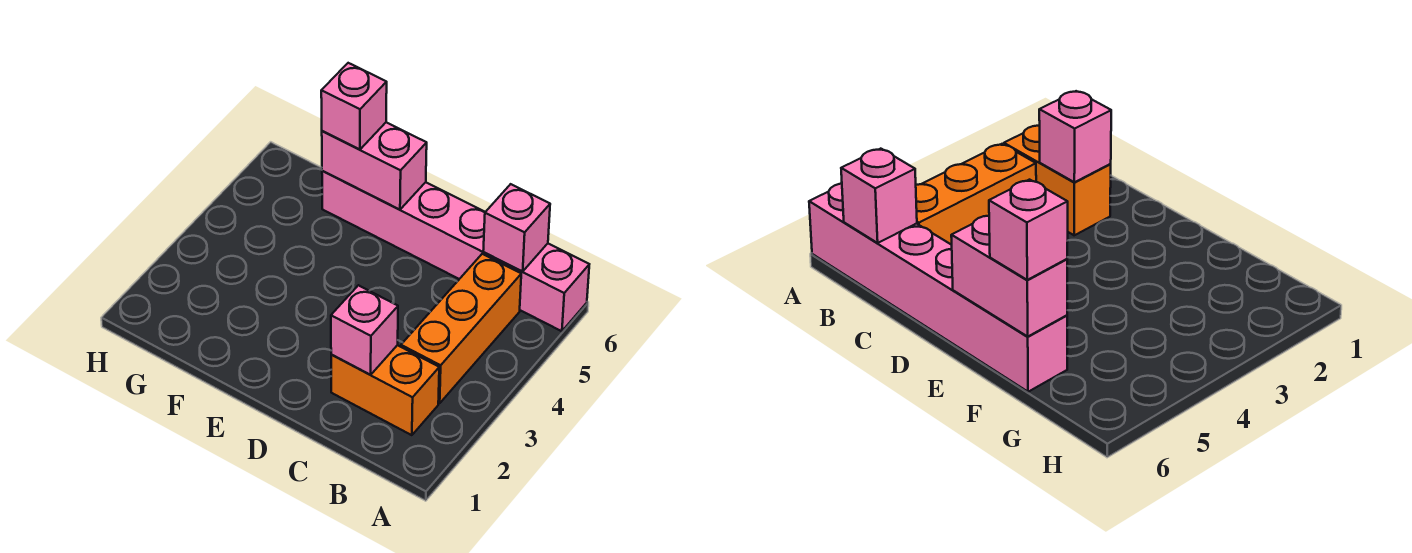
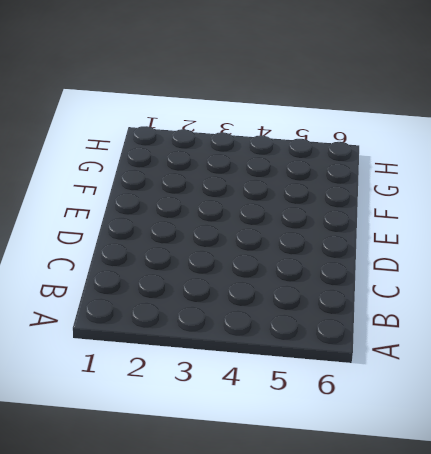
none -> pink brick A6:F6 level 1
none -> orange brick B2:C2 level 1

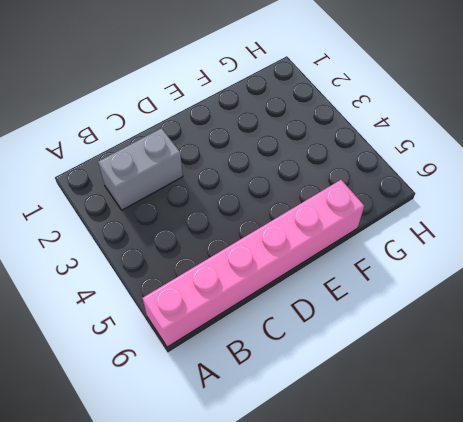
grey brick B2:C2 level 1 -> orange brick B2:C2 level 1
none -> orange brick B3:B5 level 1
none -> pink brick B6 level 2

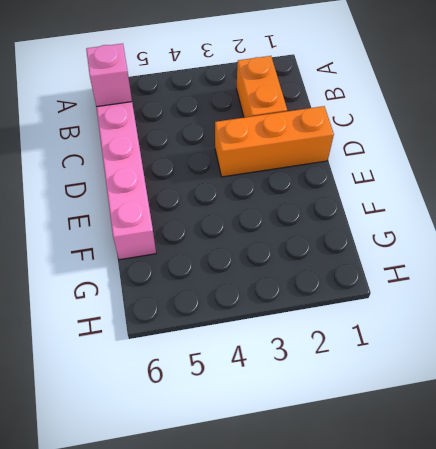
orange brick D1:D3 level 1 -> orange brick B3:B5 level 1
none -> pink brick C2 level 2
none -> pink brick E6:F6 level 2

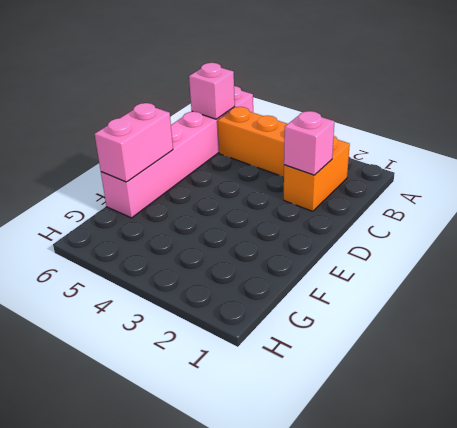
none -> pink brick F6 level 3

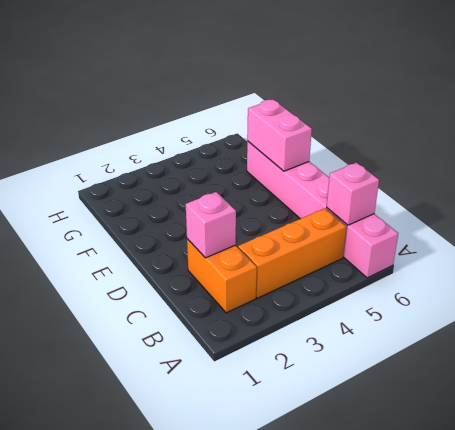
none -> pink brick F6 level 3

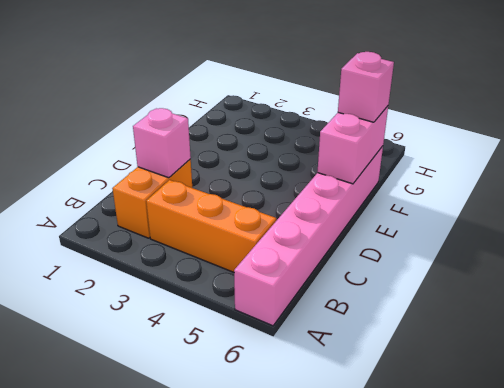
none -> pink brick B6 level 2

